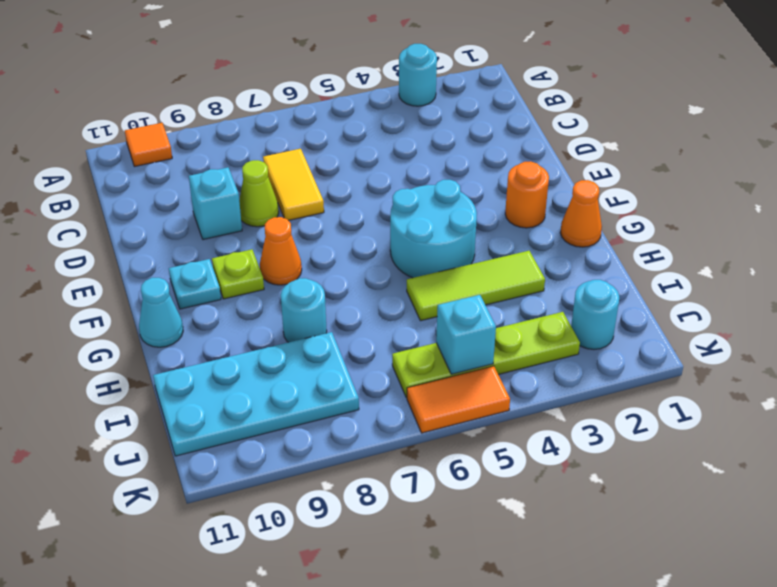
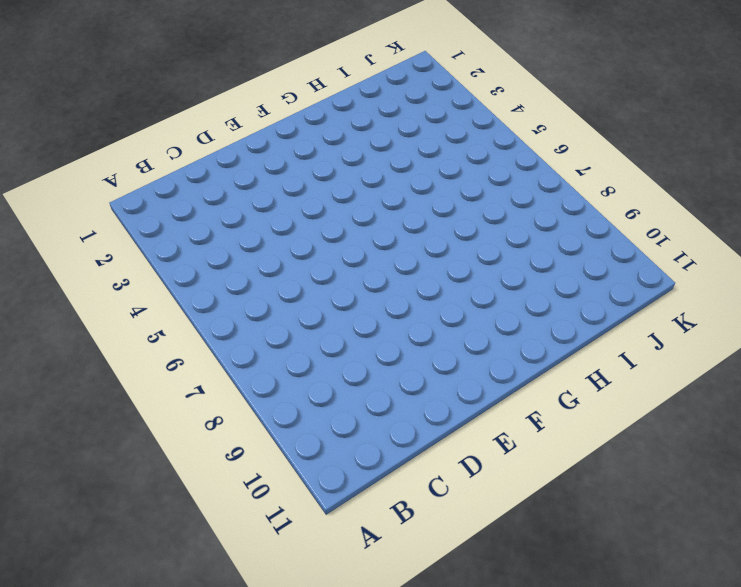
none -> cyan round brick A3 level 1
none -> orange tile A10 level 1
none -> yellow tile C7:D7 level 1

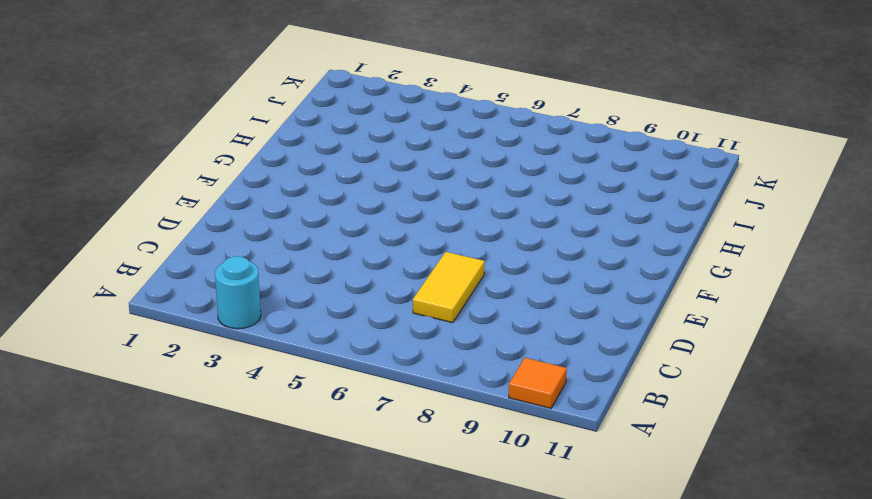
none -> lime cone D8 level 1
none -> cyan brick D9 level 1
none -> orange round brick F2 level 1

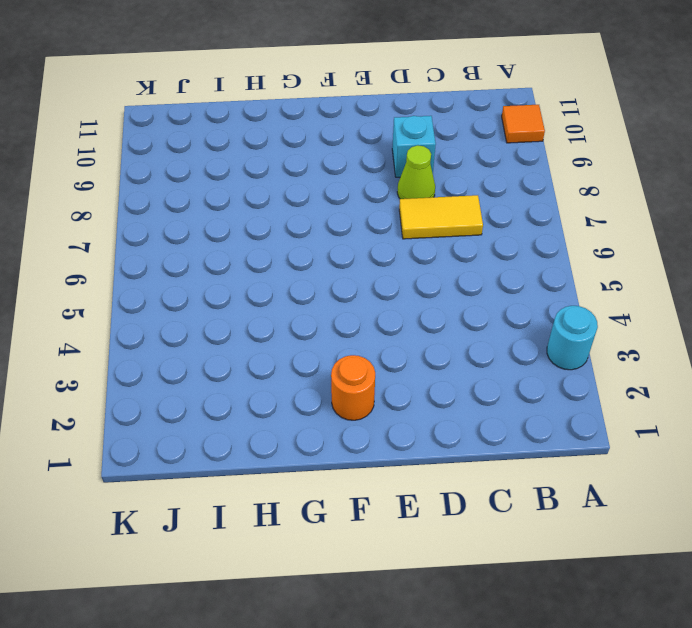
none -> cyan round brick F4:G5 level 1
none -> orange cone F8 level 1
none -> lime plate F9 level 1

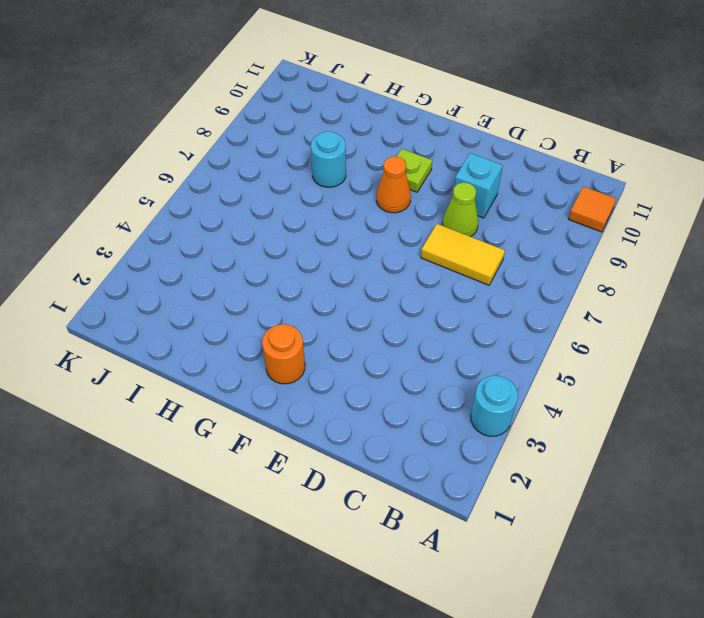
none -> cyan round brick F4:G5 level 1
none -> cyan plate F10 level 1
none -> orange cone G1 level 1

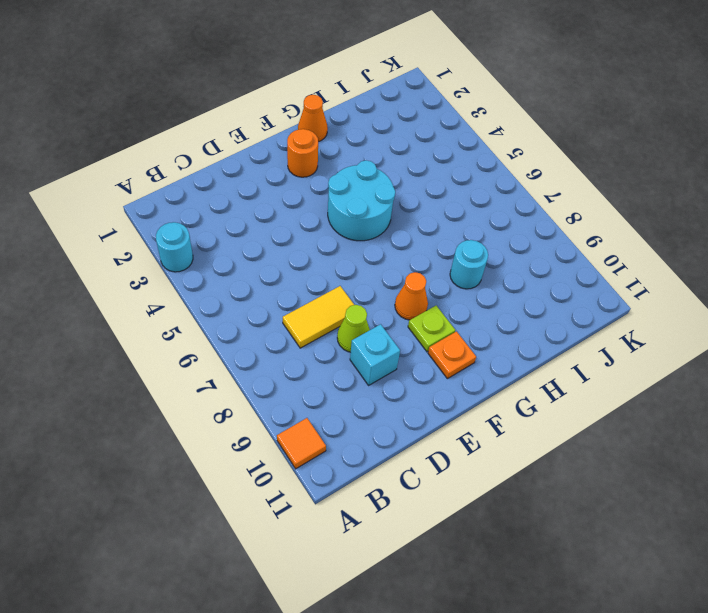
orange plate F10 level 1 -> cyan plate F10 level 1
none -> cyan cone G11 level 1
none -> lime tile H3:H5 level 1
none -> cyan plate I8:J11 level 1

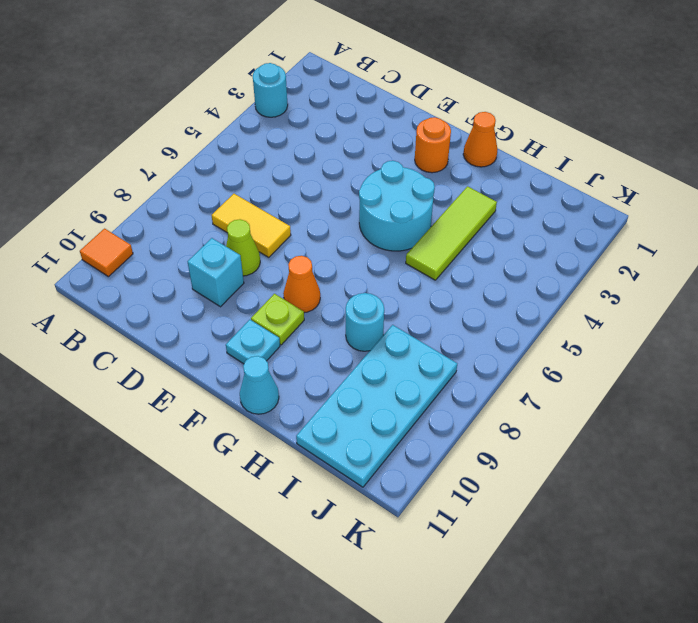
none -> cyan round brick J2 level 1
none -> lime plate J3:J6 level 1
none -> orange tile K5:K6 level 1

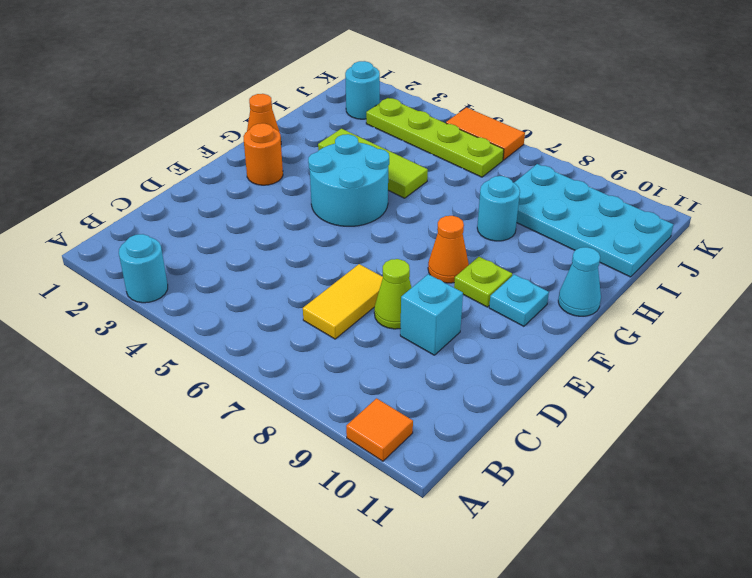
none -> cyan brick J5 level 2

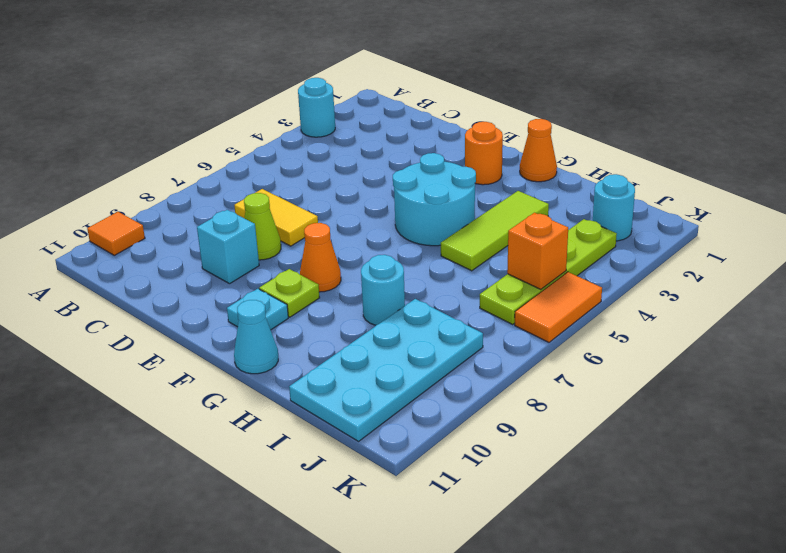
orange brick J5 level 2 -> cyan brick J5 level 2

